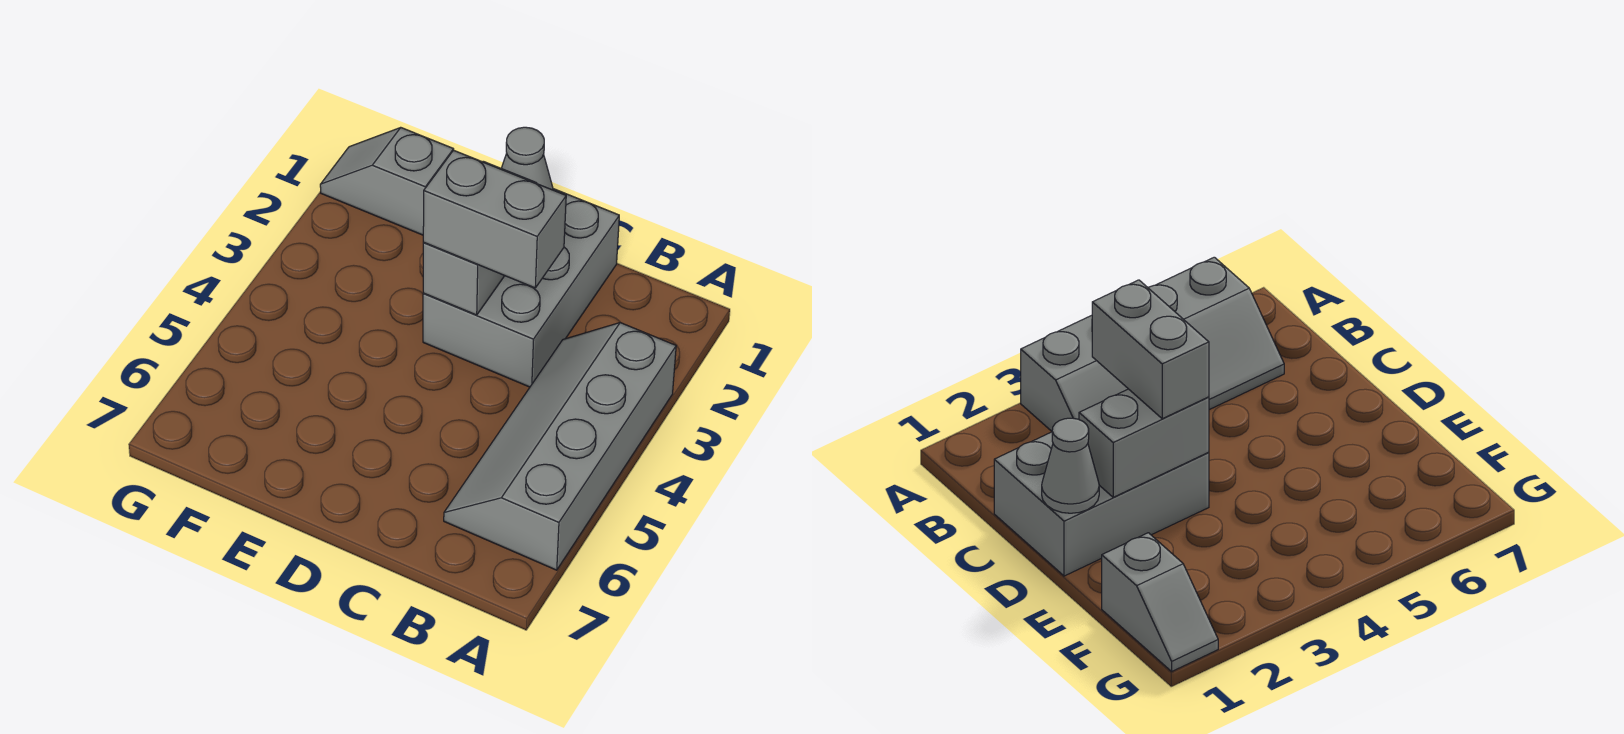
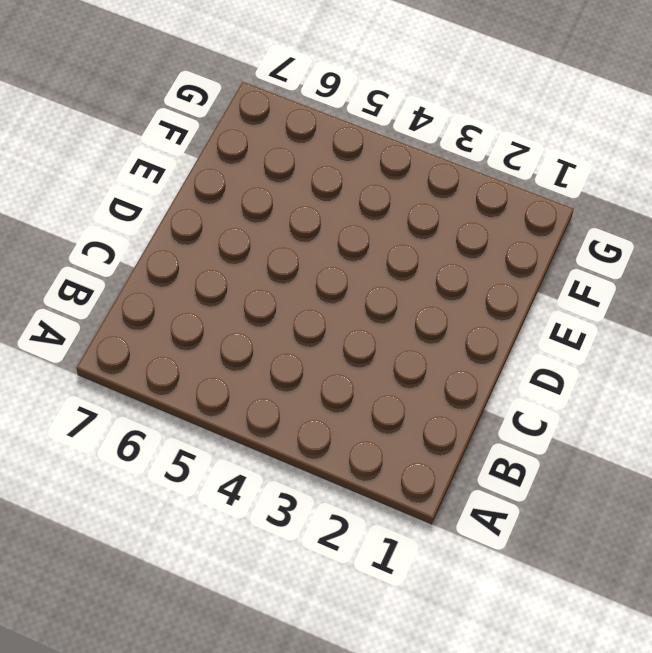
none -> grey slope A3:B6 level 1 top A
none -> grey brick C1:D3 level 1

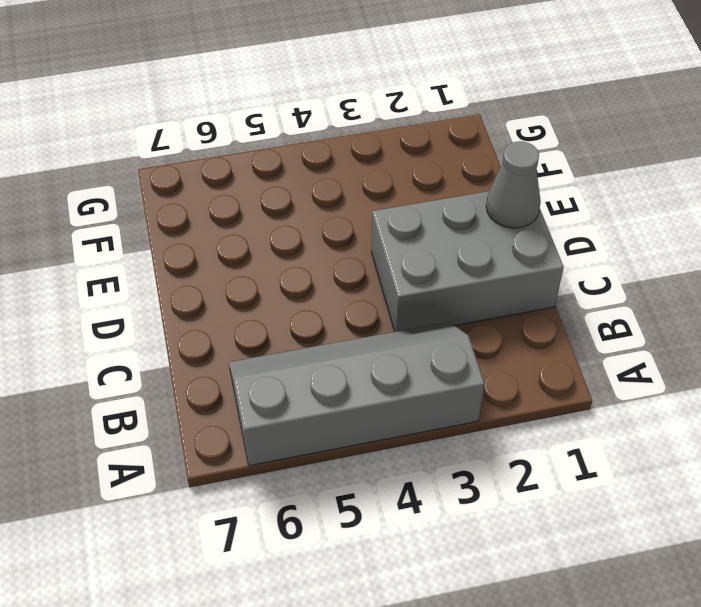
none -> grey slope F1:G1 level 1 top F
none -> grey brick D2:D3 level 2

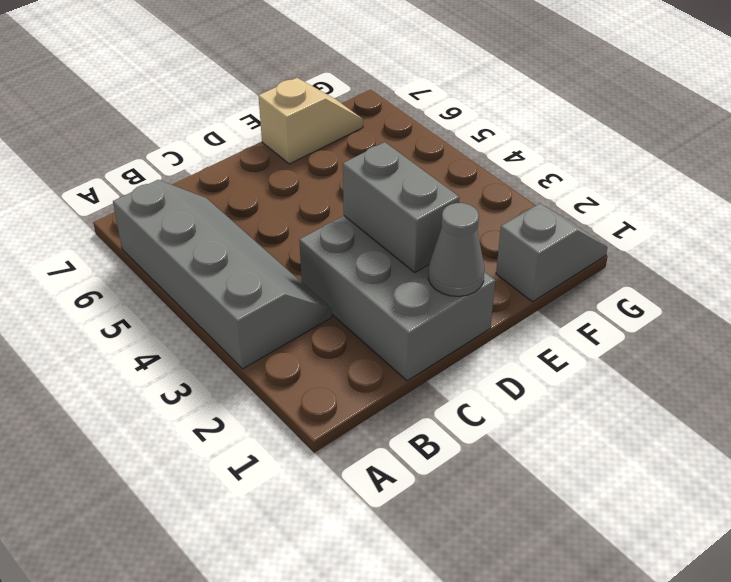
tan slope E7:F7 level 1 top E -> none
none -> grey brick C3:D3 level 3

